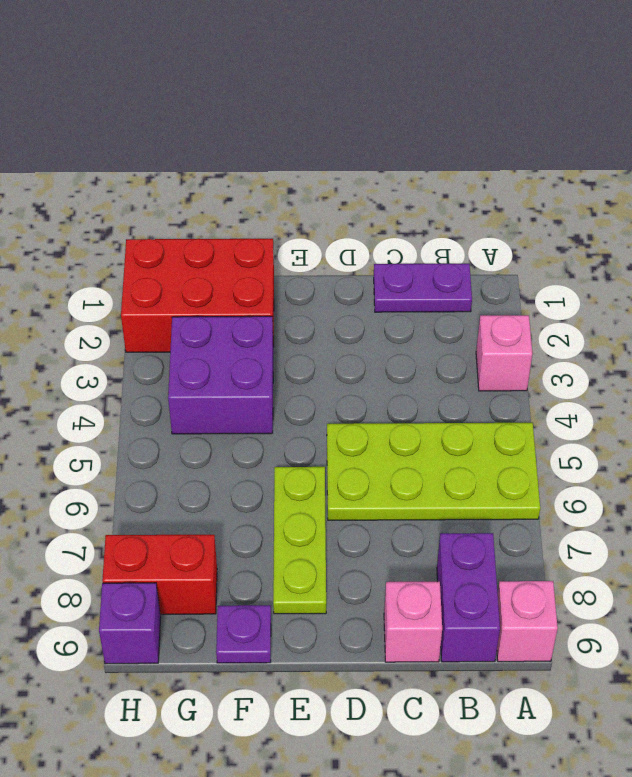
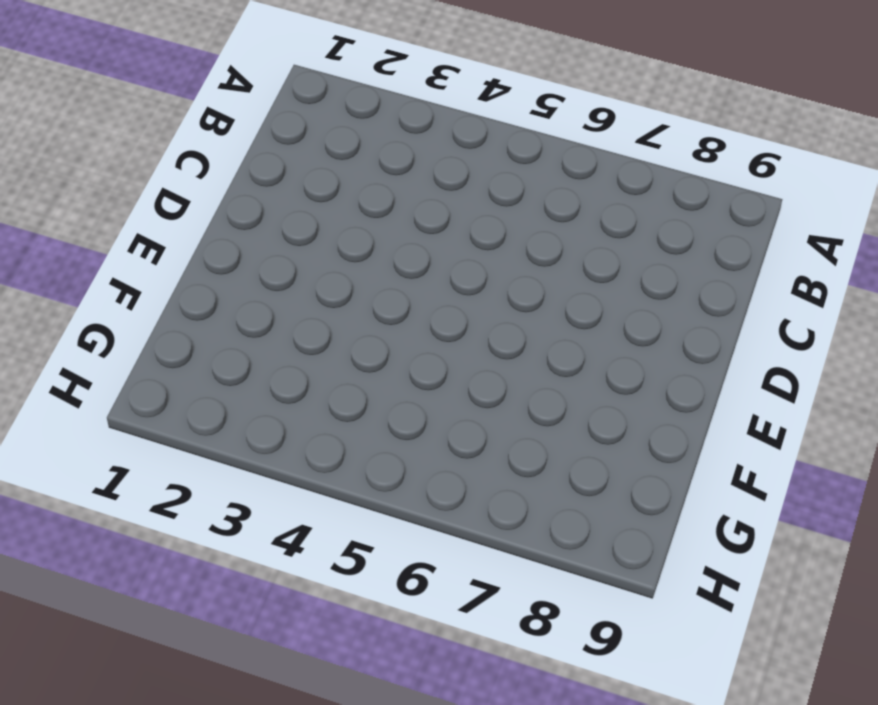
none -> pink brick A3 level 1
none -> lime plate A5:D6 level 1
none -> pink brick A9 level 1

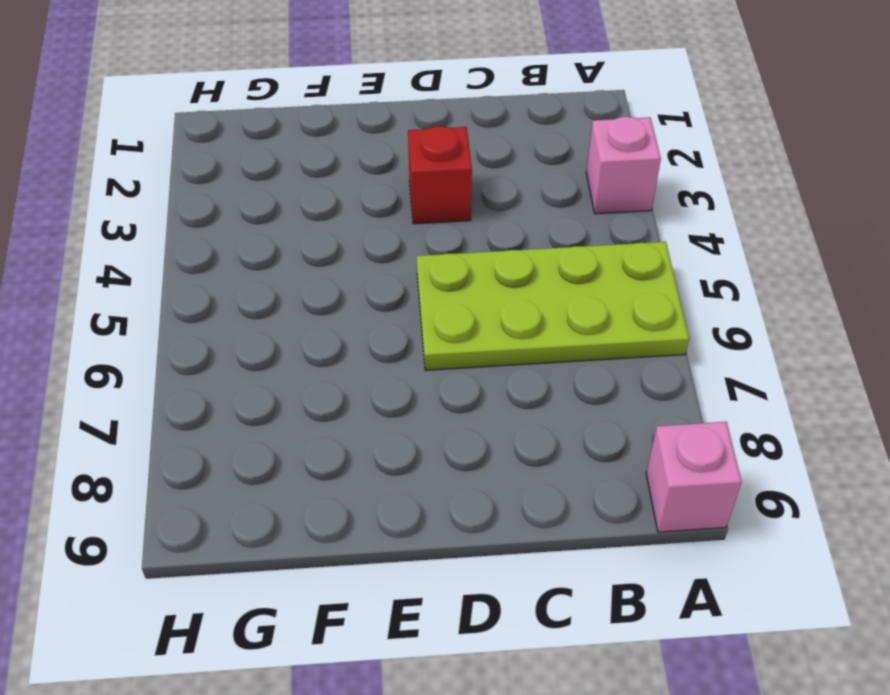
red brick D3 level 1 -> none
none -> purple plate B1:C1 level 1
none -> purple brick B8:B9 level 1
none -> pink brick C9 level 1

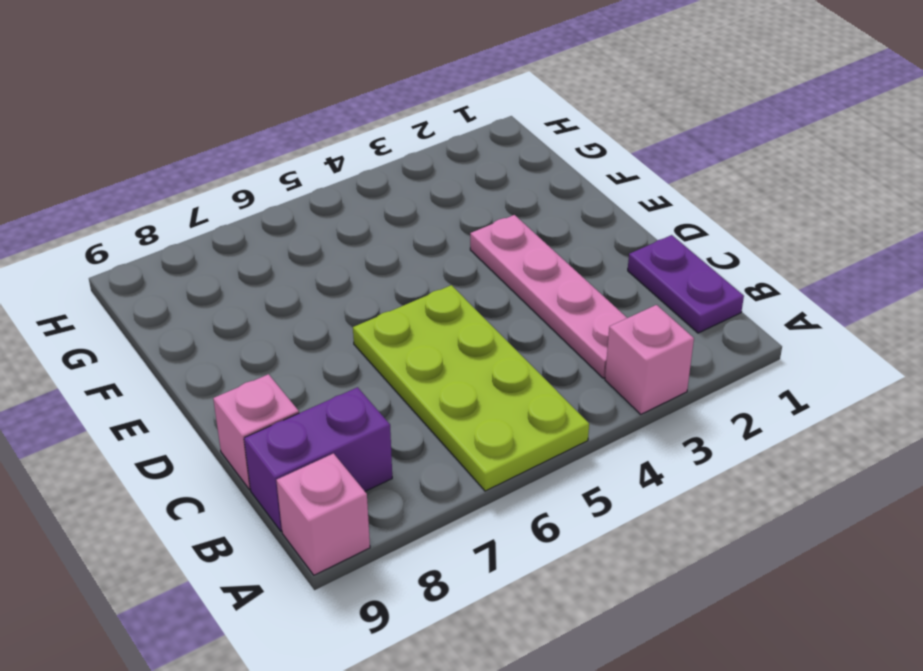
pink plate B3:E3 level 1 -> none
none -> lime plate E6:E8 level 1
none -> red brick F1:H2 level 1
none -> purple brick F3:G4 level 1

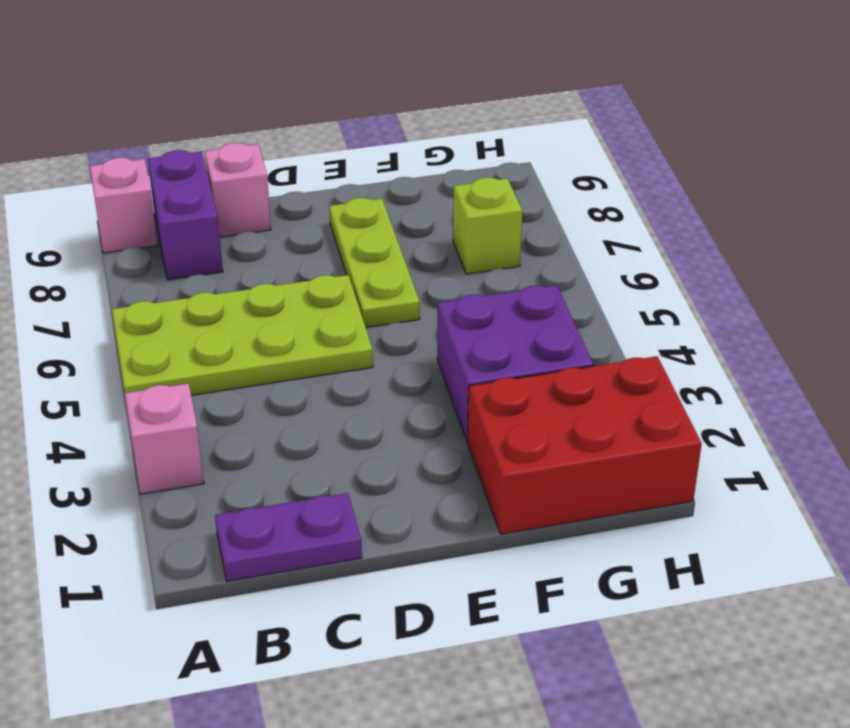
lime brick G7 level 1 -> none
none -> purple plate F9 level 1
none -> red brick G8:H8 level 1
none -> purple brick H9 level 1

